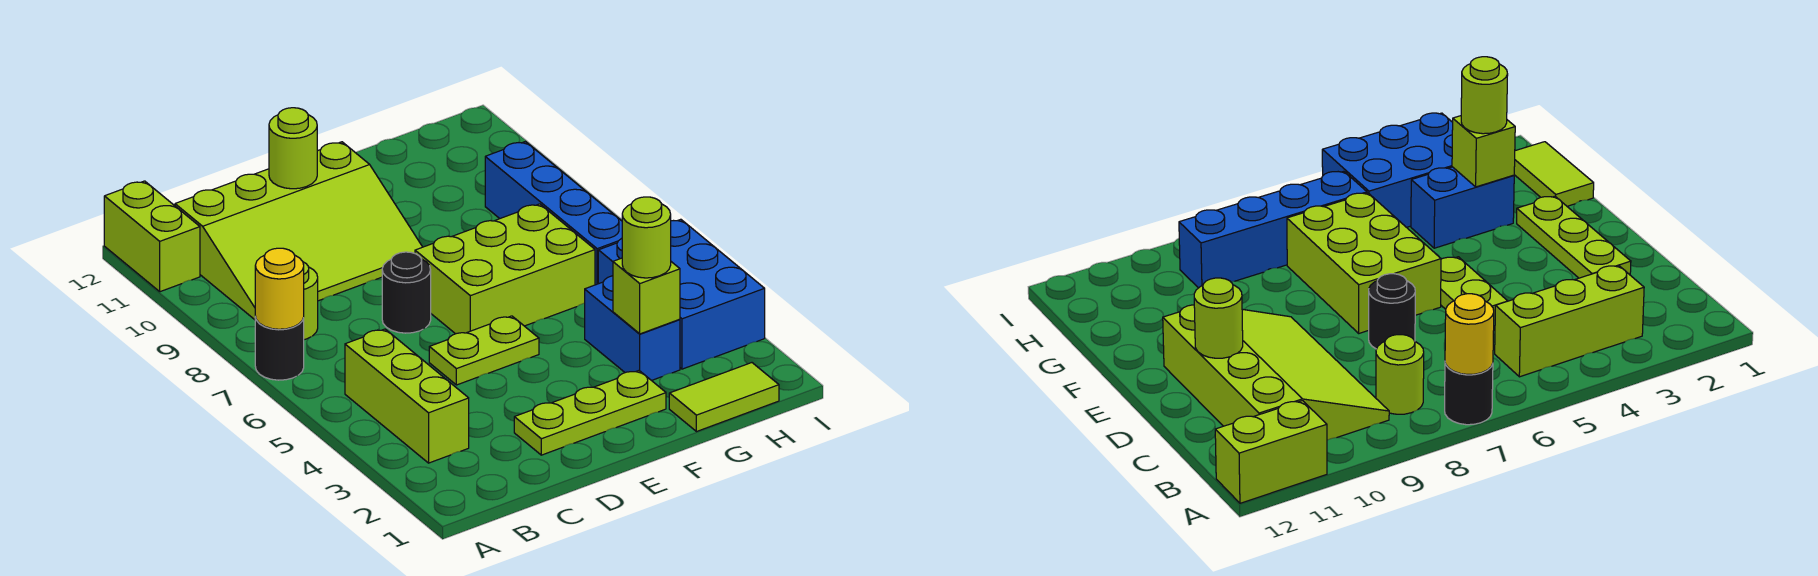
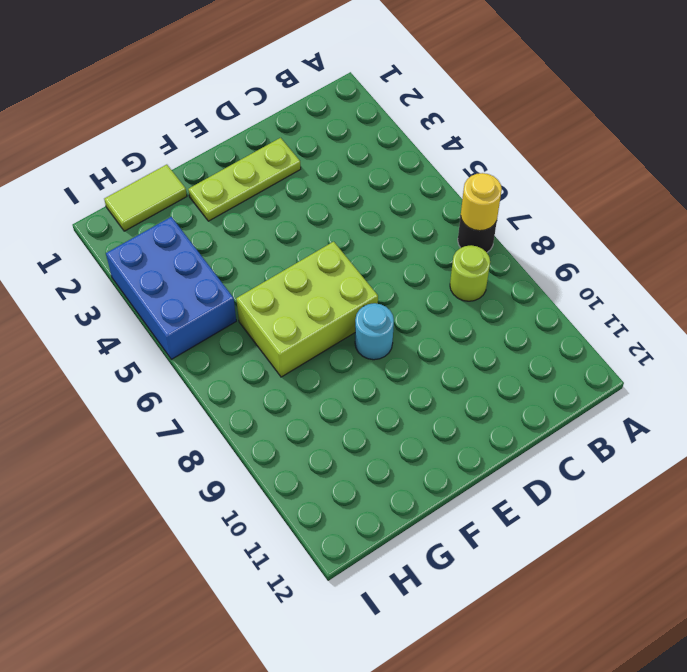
cyan round brick E8 level 1 -> none
none -> lime brick A11:A12 level 1
none -> lime brick B3:B5 level 1
none -> lime slope B9:E11 level 1 top 11

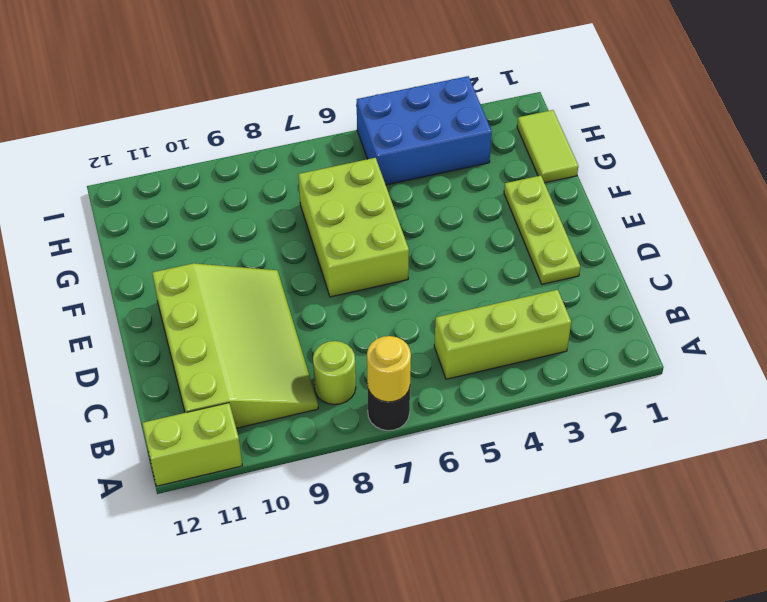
none -> lime plate D5:E5 level 1
none -> black round brick D7 level 1
none -> blue brick G3:G4 level 1

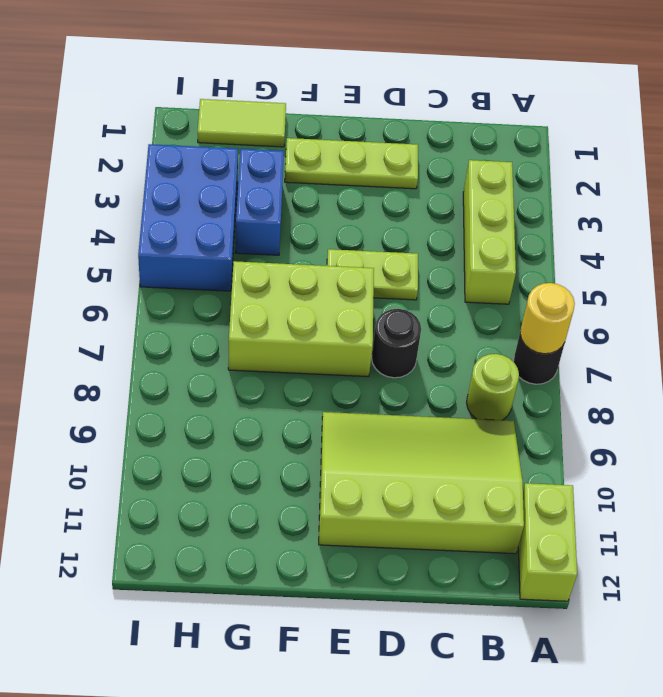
none -> blue brick H6:H9 level 1
none -> lime round brick D11 level 2
none -> lime brick G3 level 2

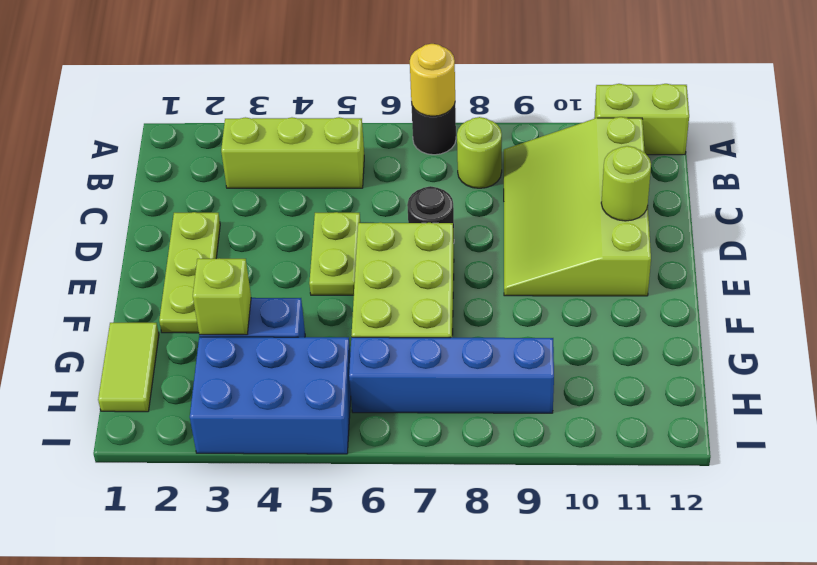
none -> lime round brick G3 level 3

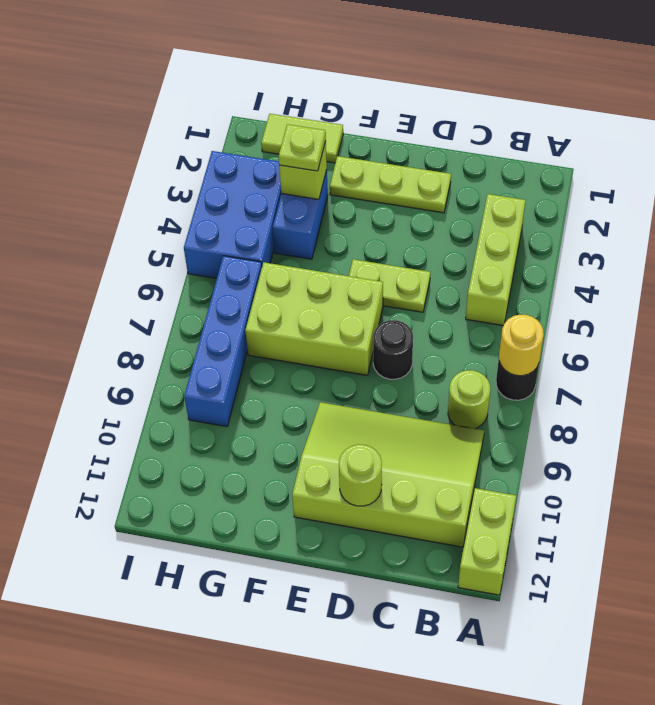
lime plate G3 level 3 -> lime round brick G3 level 3

